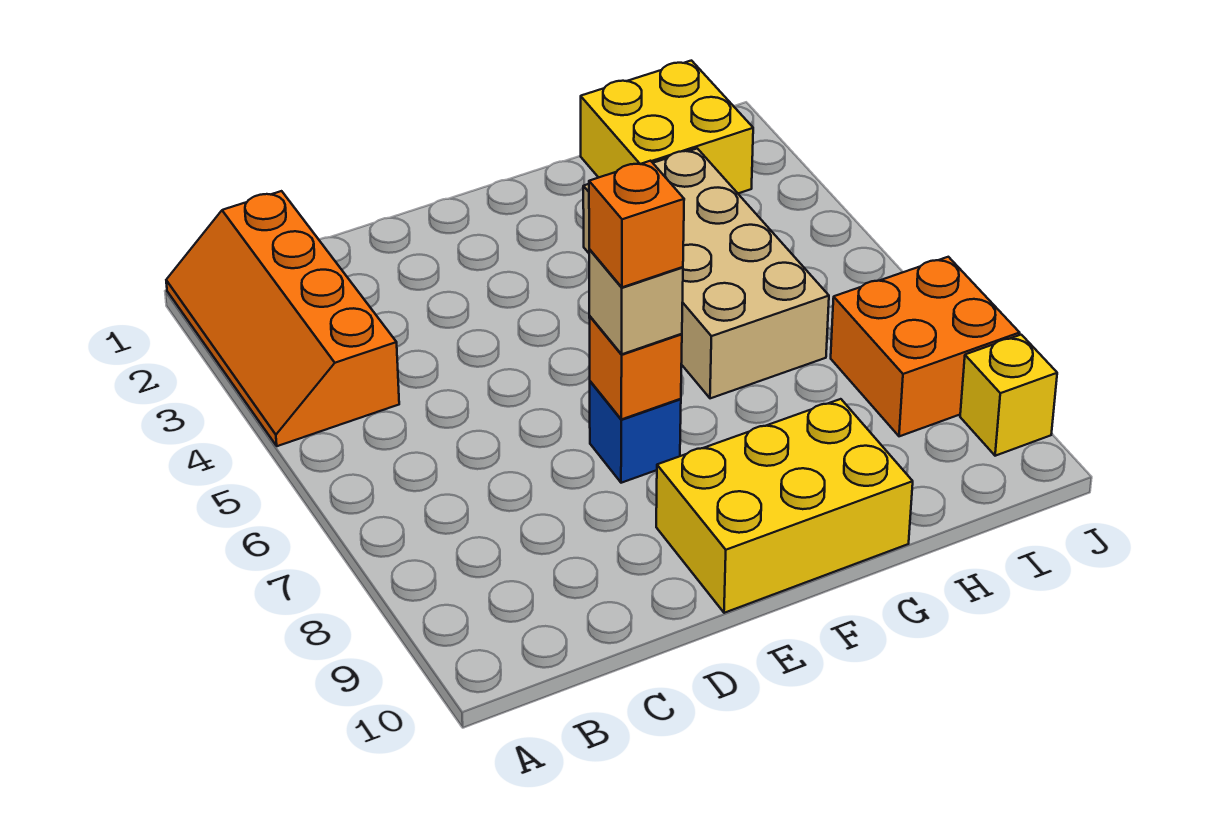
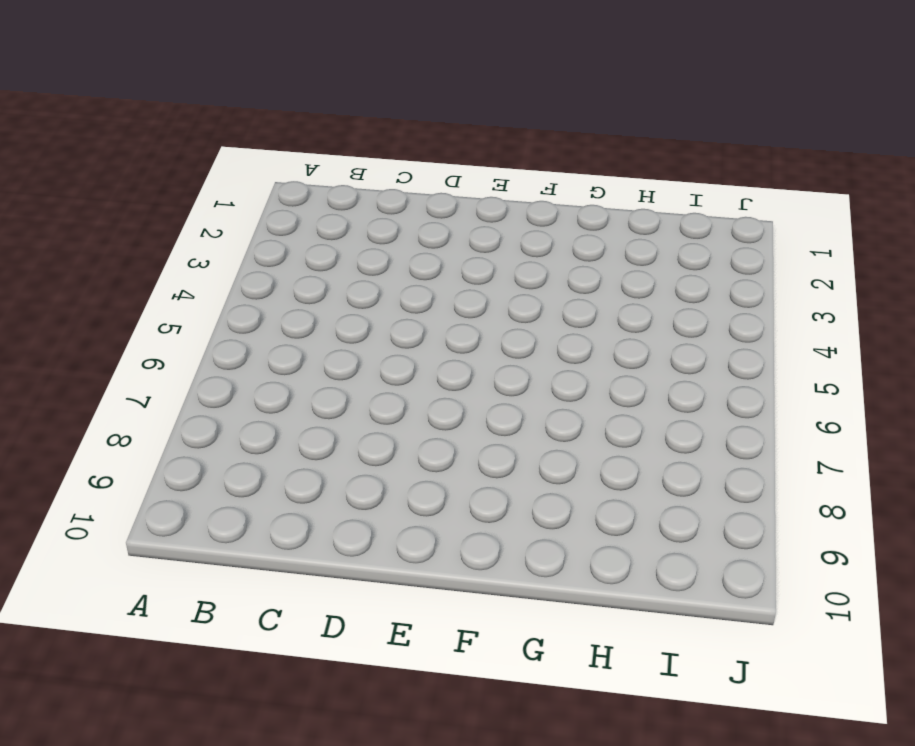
none -> orange slope A1:B4 level 1 top B
none -> blue brick E7 level 1

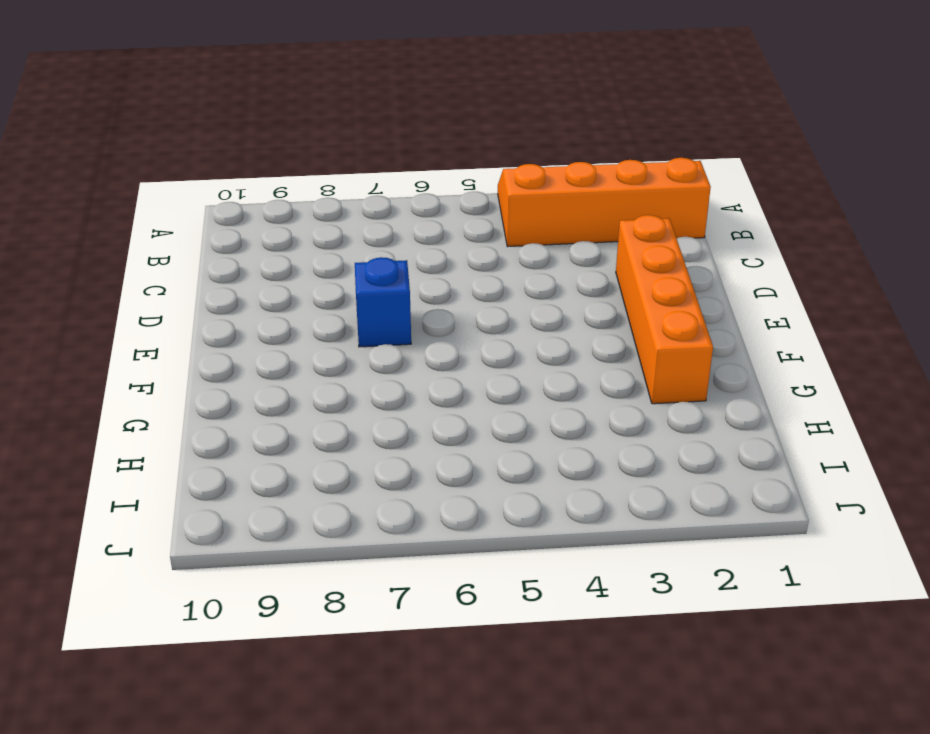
orange brick D2:G2 level 1 -> none
none -> yellow brick E9:G10 level 1
none -> tan brick G3:H6 level 1

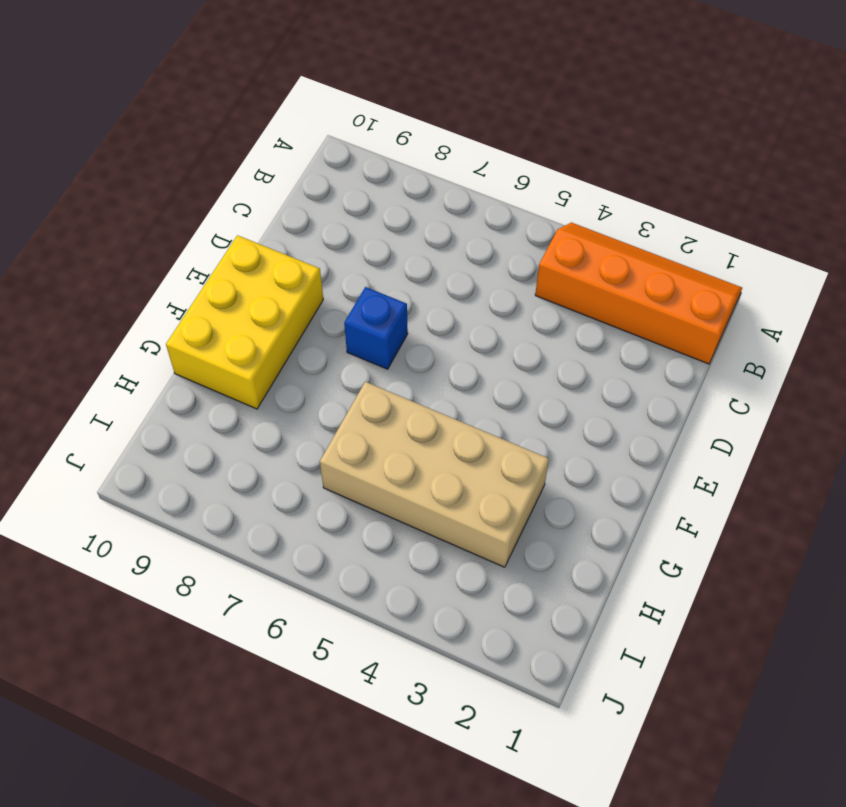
none -> yellow brick H1:I2 level 1
none -> orange brick I7:J8 level 1

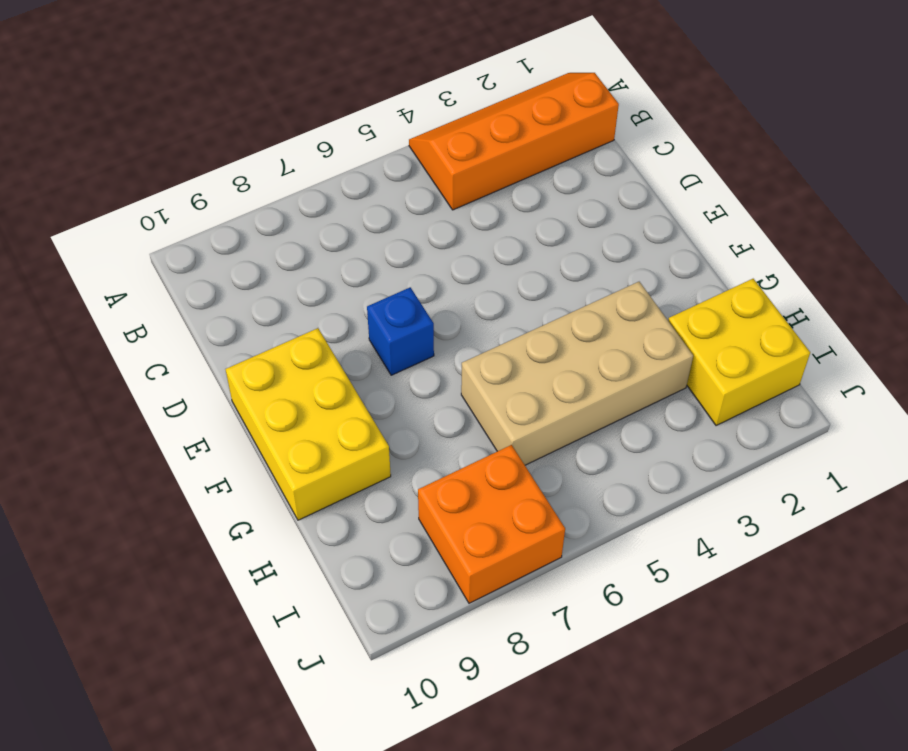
none -> yellow brick J9 level 1
none -> orange brick E7 level 2

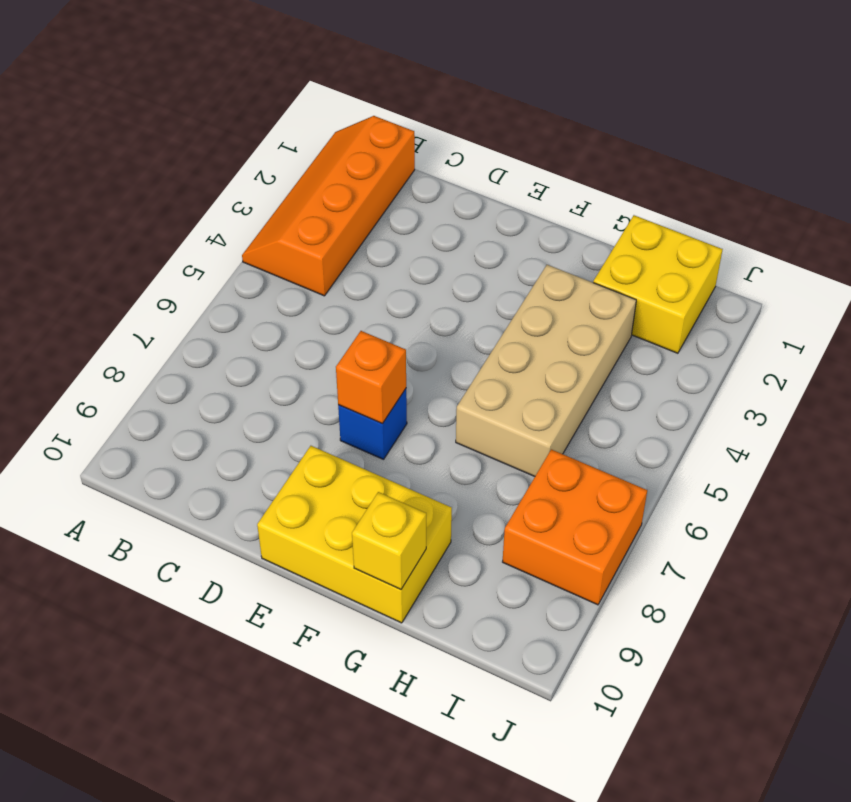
yellow brick G10 level 2 -> yellow brick J9 level 1
none -> tan brick E7 level 3
none -> orange brick E7 level 4

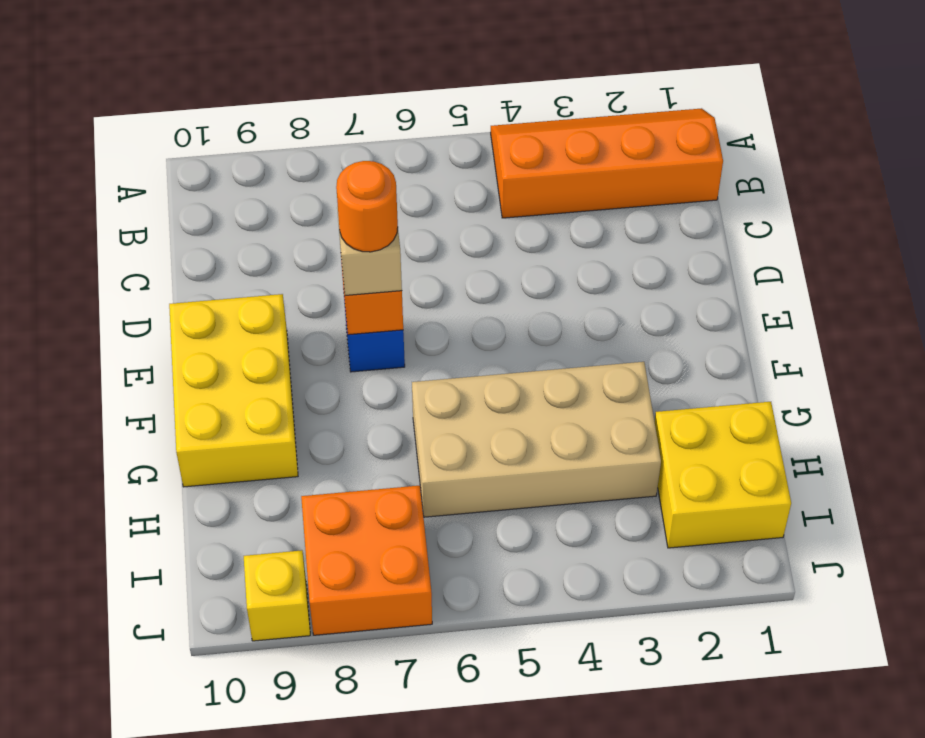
orange round brick E7 level 4 -> orange brick E7 level 4

